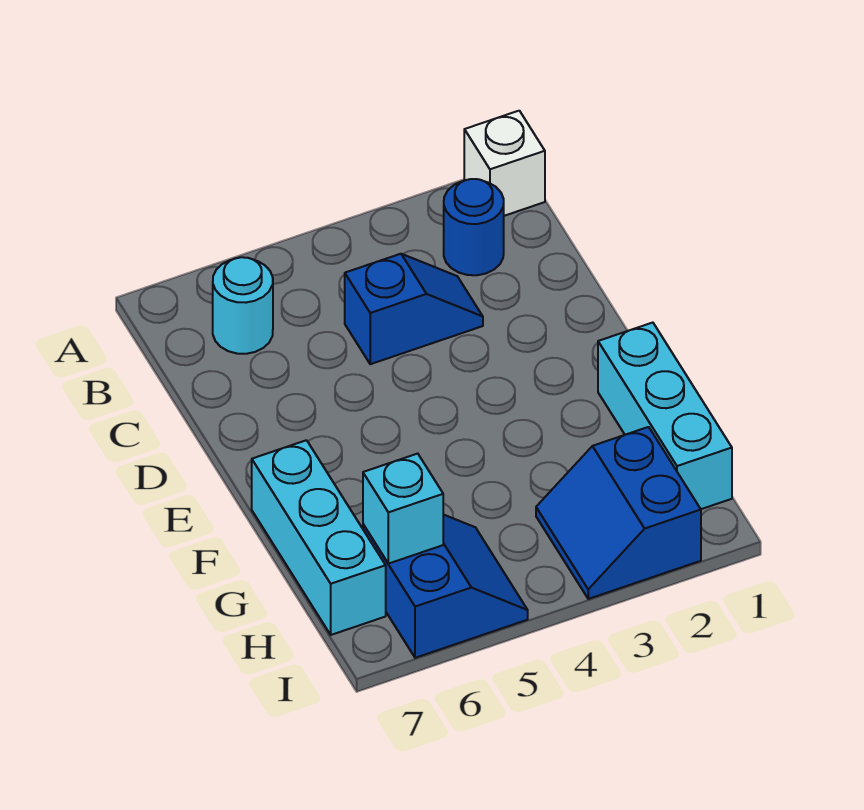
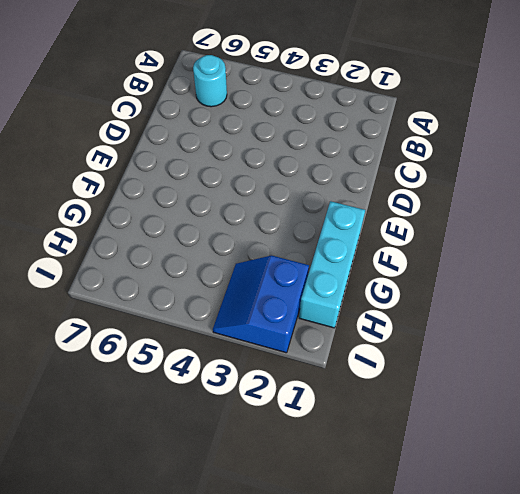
none -> white brick A1 level 1
none -> blue round brick B2 level 1

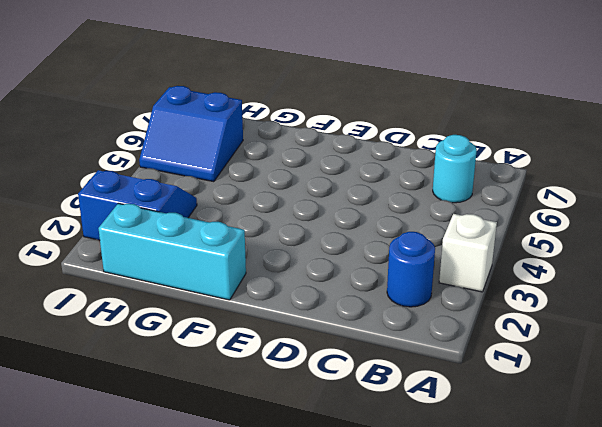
white brick A3 level 1 -> white brick A1 level 1
none -> blue slope C3:C4 level 1 top 4
none -> cyan brick F7:H7 level 1

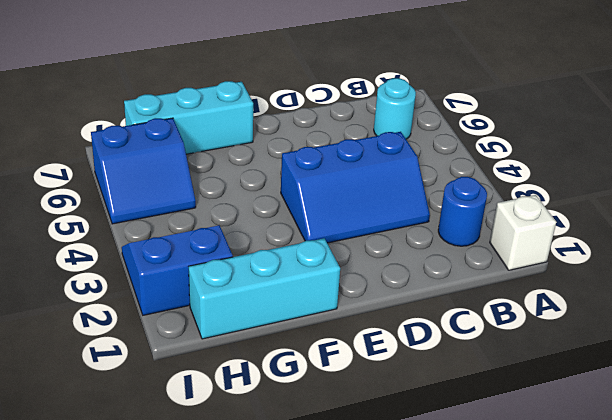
blue slope C3:E4 level 1 top 4 -> blue slope C3:C4 level 1 top 4
none -> cyan brick H6 level 2

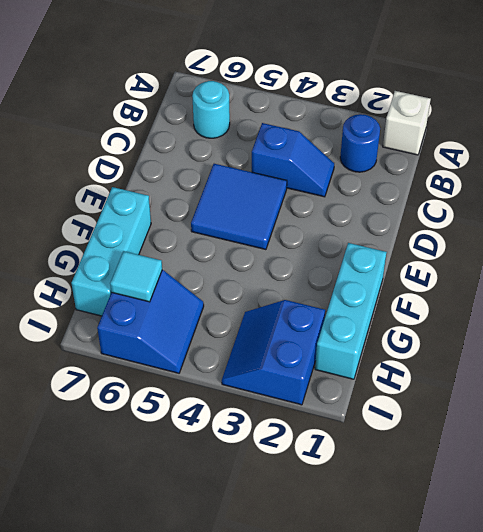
blue tile D4:E5 level 1 -> none
cyan tile H6 level 2 -> cyan brick H6 level 2

